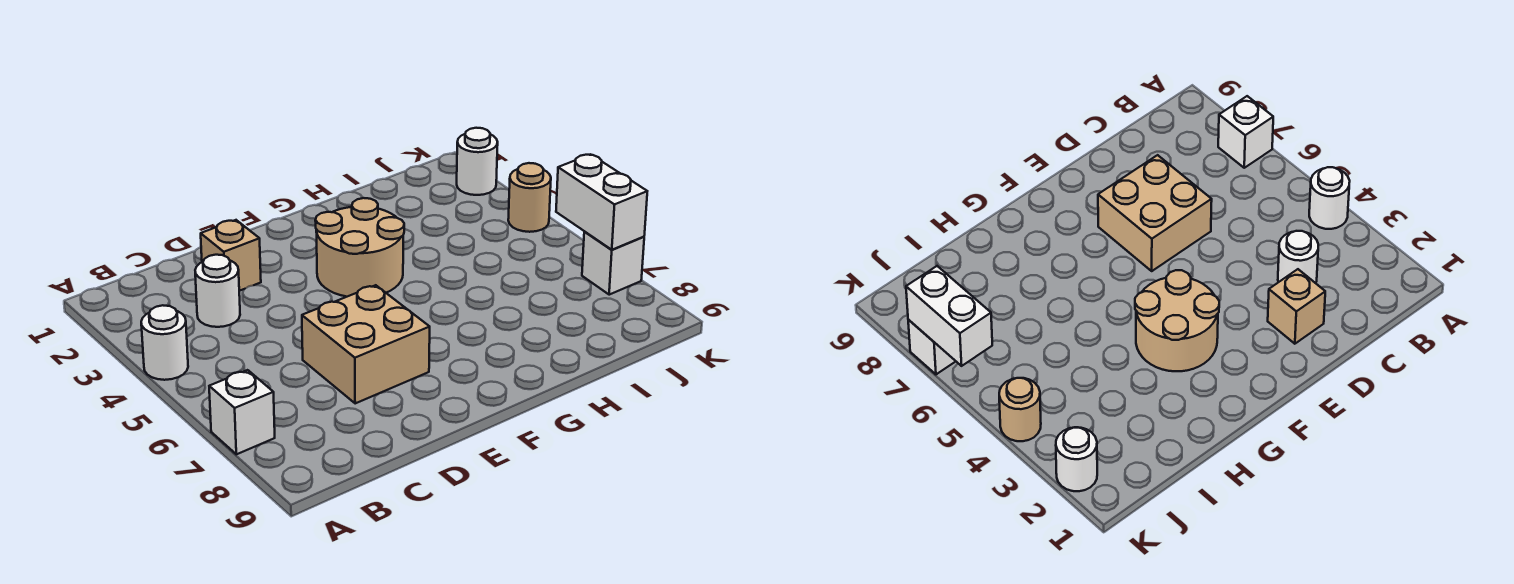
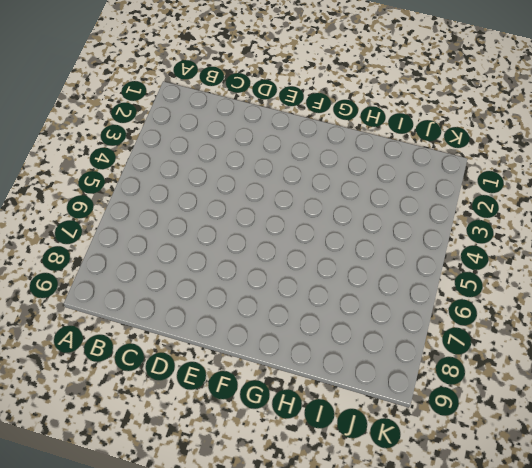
none -> white round brick A4 level 1
none -> white brick A7 level 1

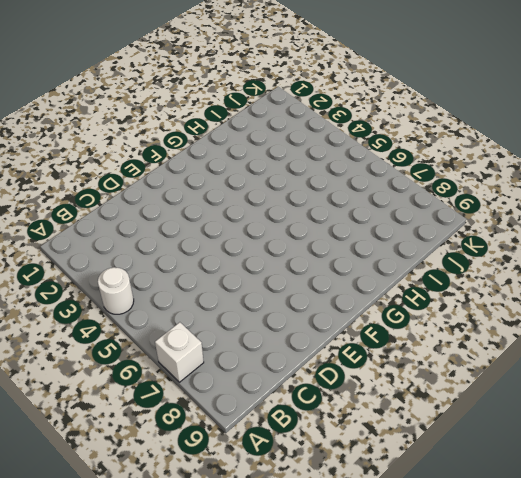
none -> white round brick C3 level 1
none -> tan brick D2 level 1

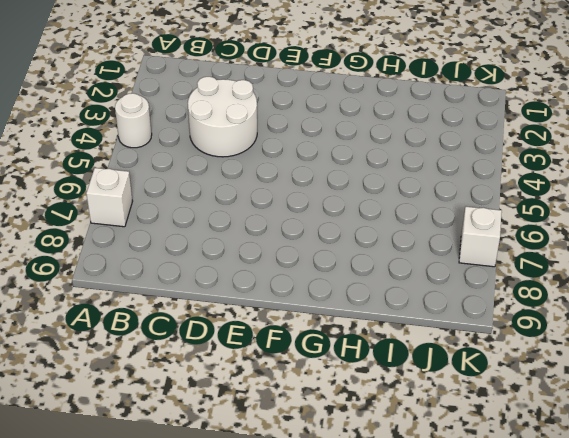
white round brick C3:D4 level 1 -> white round brick C3 level 1
none -> tan brick D2 level 1
none -> tan brick D6:E7 level 1

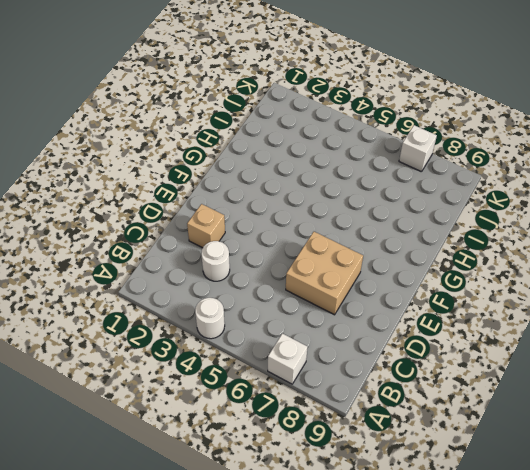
none -> tan round brick F3:G4 level 1
none -> white round brick K2 level 1

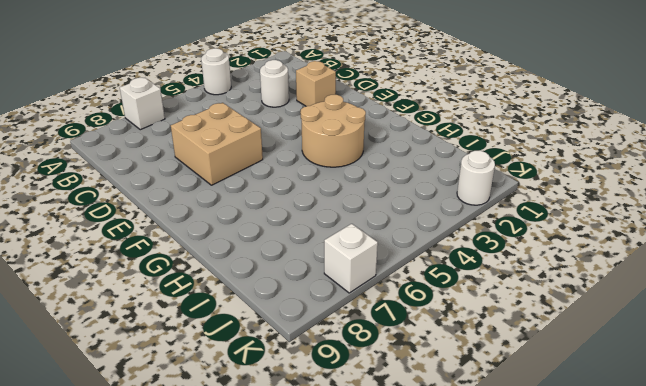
none -> tan round brick K4 level 1
none -> white brick K6:K7 level 2

